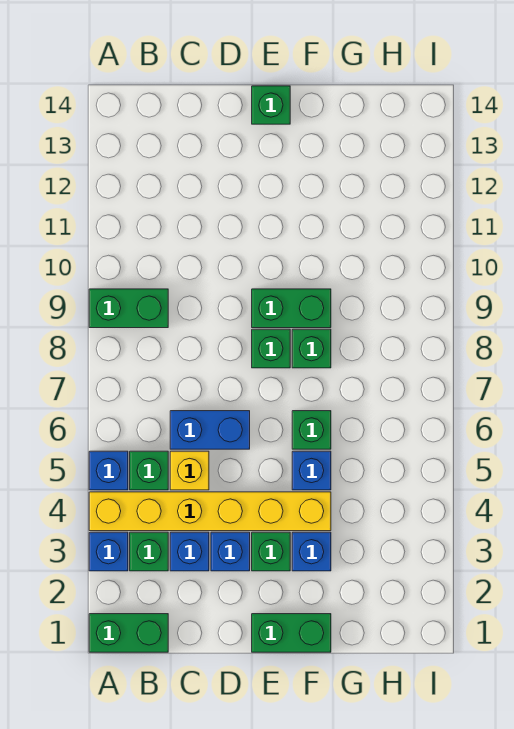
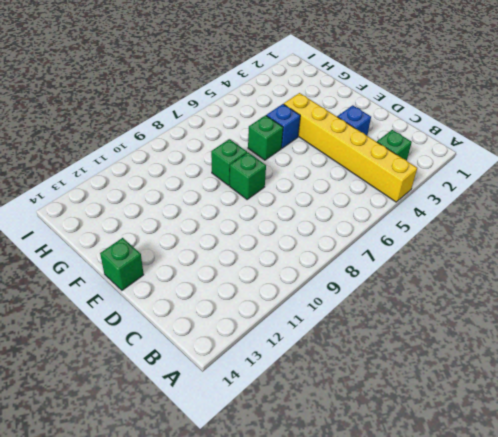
none -> green brick A1:B1 level 1
none -> blue brick A3 level 1
none -> blue brick A5 level 1

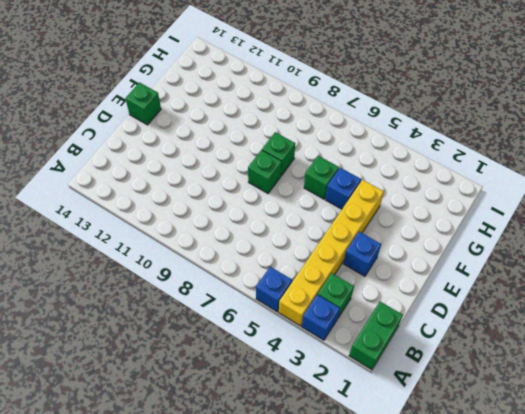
none -> green brick A9:B9 level 1
none -> green brick B5 level 1
none -> blue brick C3 level 1

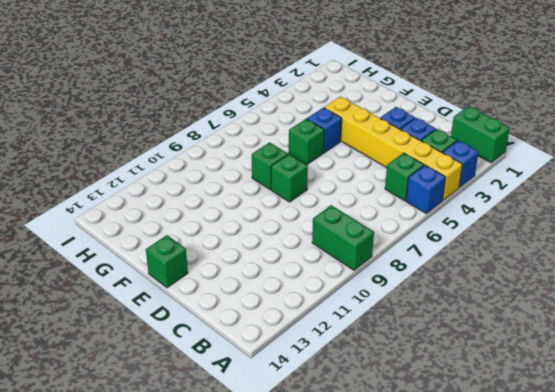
none -> yellow brick C5 level 1
none -> blue brick C6:D6 level 1
none -> green brick E1:F1 level 1

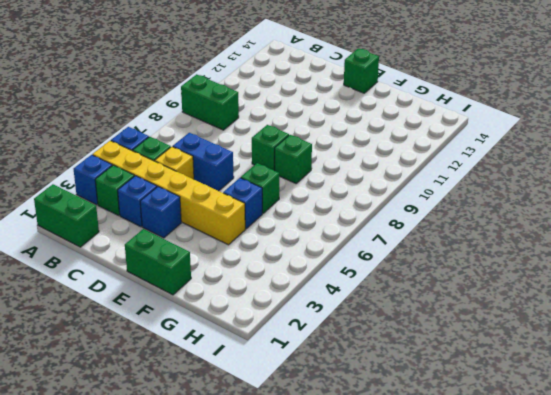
none -> green brick E3 level 1
none -> green brick E9:F9 level 1
none -> blue brick F3 level 1

